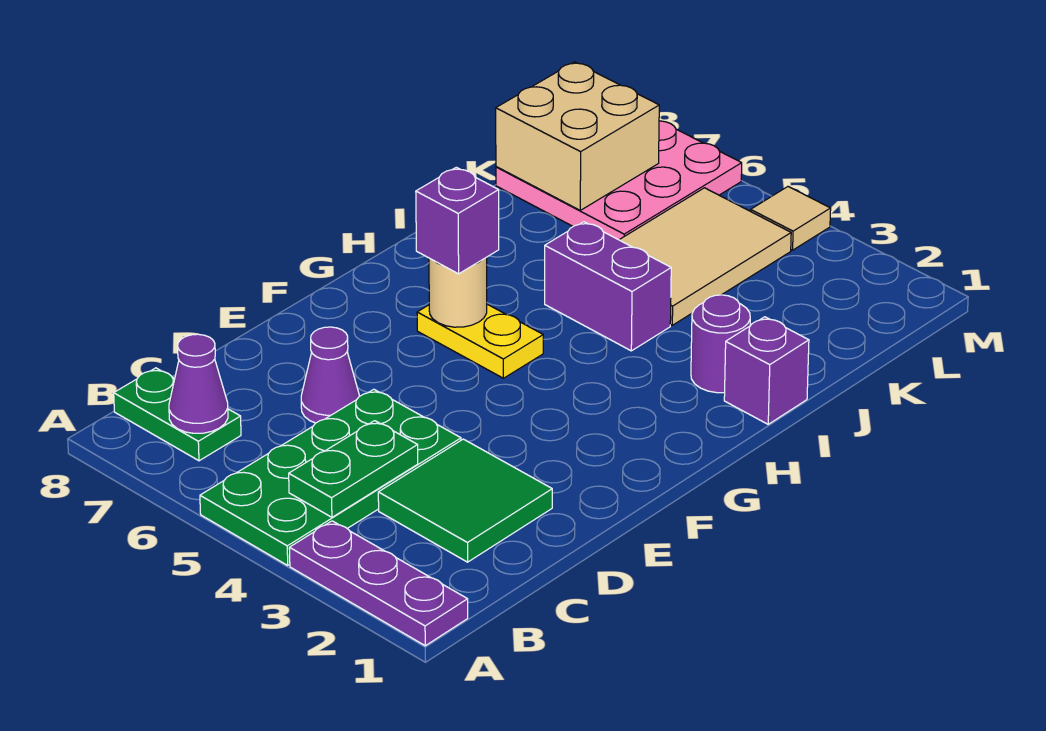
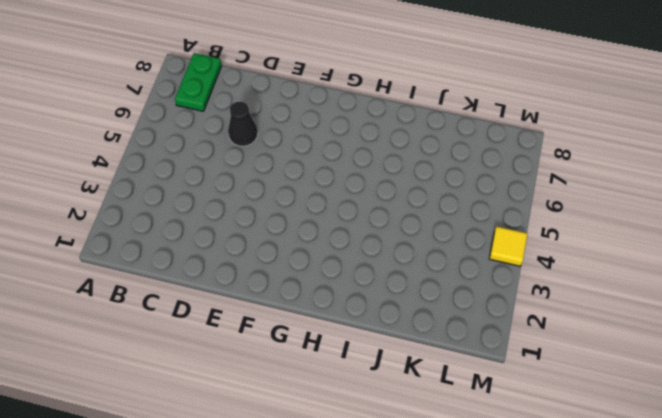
black cone D6 level 1 -> purple cone D6 level 1
yellow tile M4 level 1 -> tan tile M4 level 1
none -> purple plate A1:A3 level 1
none -> green plate A4:D5 level 1
none -> green tile C2:D3 level 1

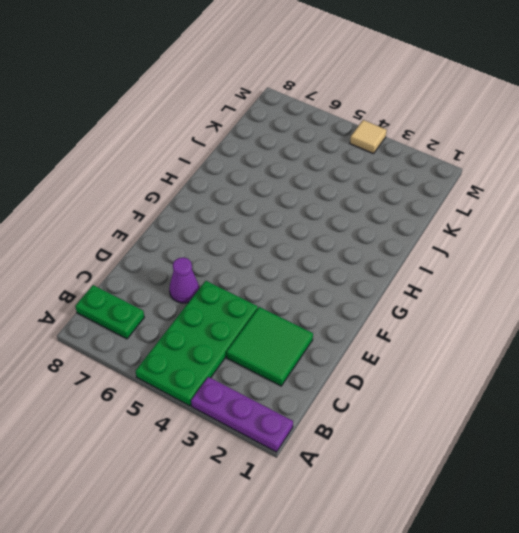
none -> yellow plate G5:G6 level 1
none -> purple brick I1 level 1
none -> purple round brick I2 level 1

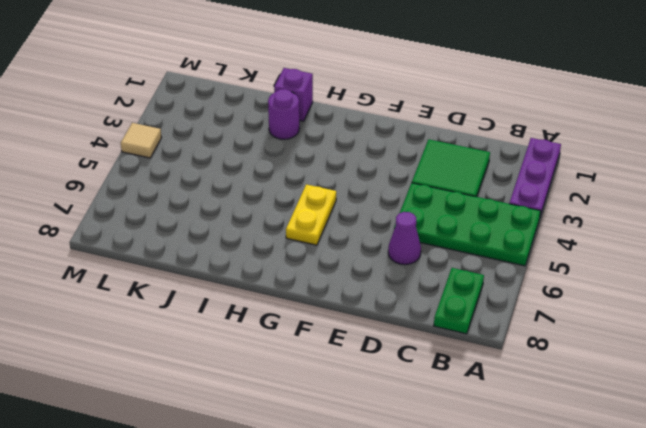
none -> purple brick I4:I5 level 1
none -> tan tile J4:L5 level 1
none -> pink plate K6:M8 level 1

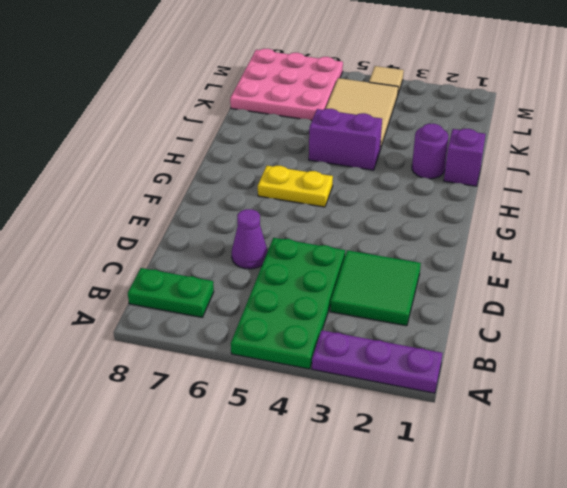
none -> green plate B4:C4 level 2
none -> purple cone B7 level 2
none -> tan round brick G6 level 2

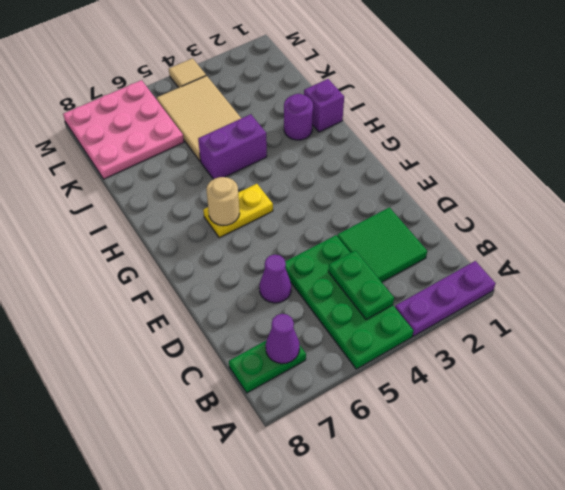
none -> tan brick K7:L8 level 2
none -> purple brick G6 level 3

